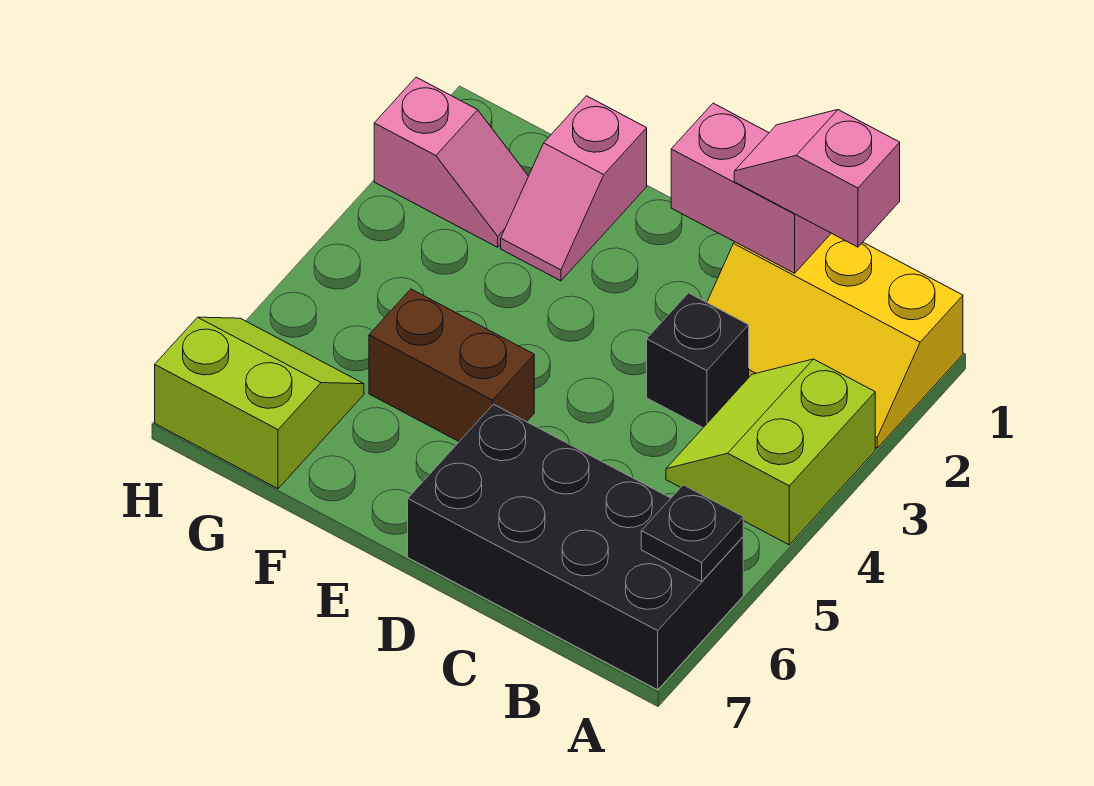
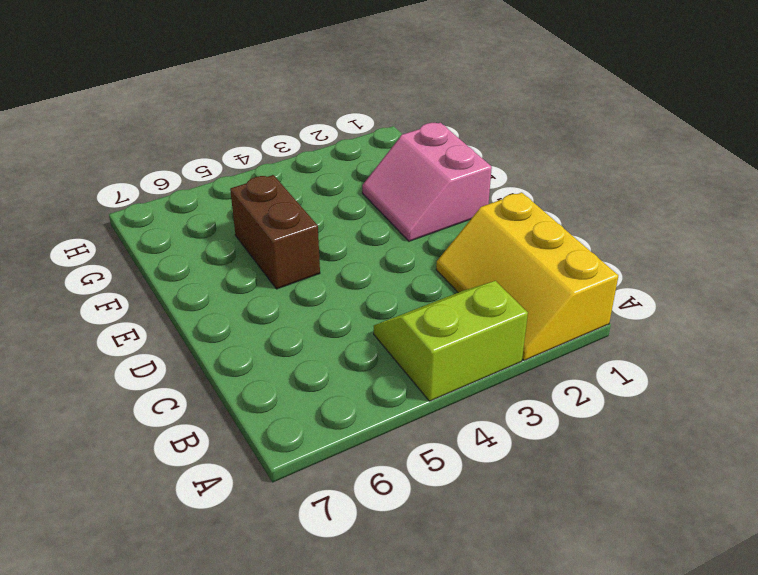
pink slope E1:F2 level 1 top 1 -> pink slope F1:F2 level 1 top 1
none -> black brick A6:D7 level 1
none -> black brick C3 level 1

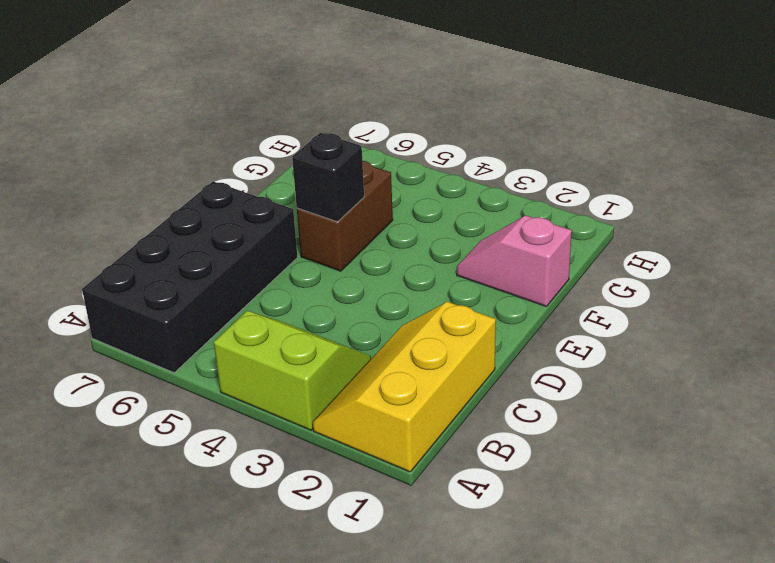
black brick E5 level 2 -> black brick C3 level 1
none -> pink slope G2:H2 level 1 top H
none -> lime slope G6:H7 level 1 top 7

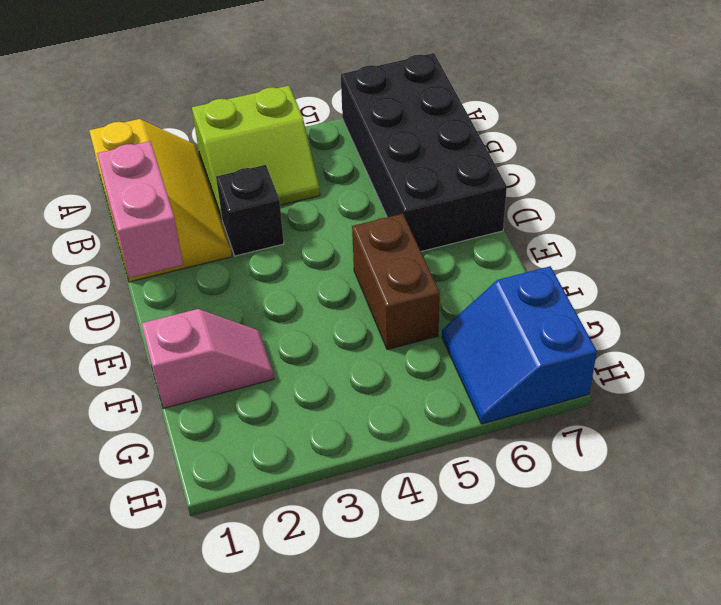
blue slope G6:H7 level 1 top 7 -> lime slope G6:H7 level 1 top 7
none -> pink slope G2:H2 level 1 top H
none -> black plate A6 level 2

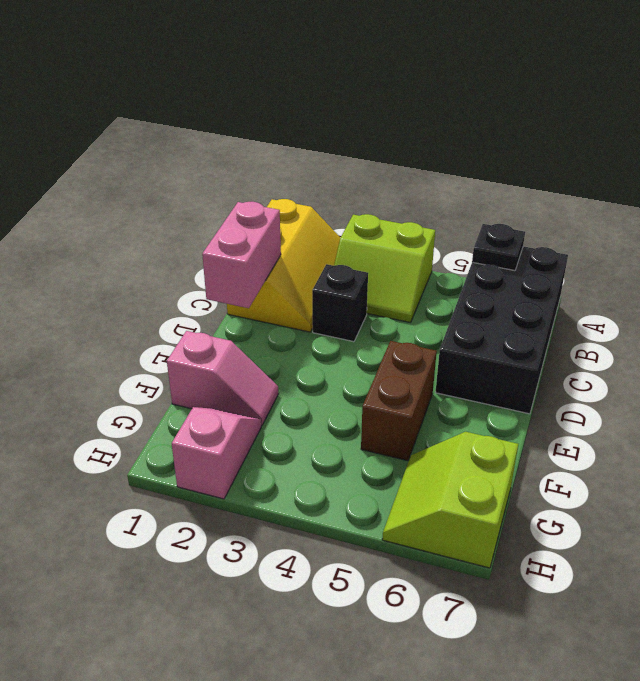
none -> pink slope B1:C1 level 3 top B

